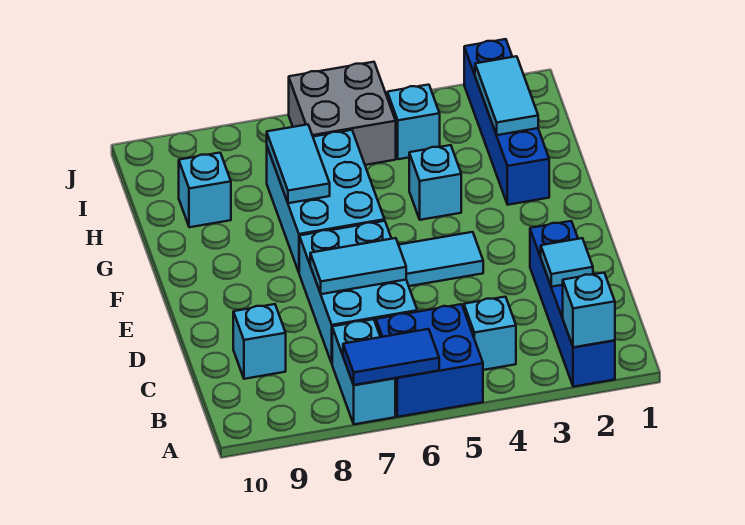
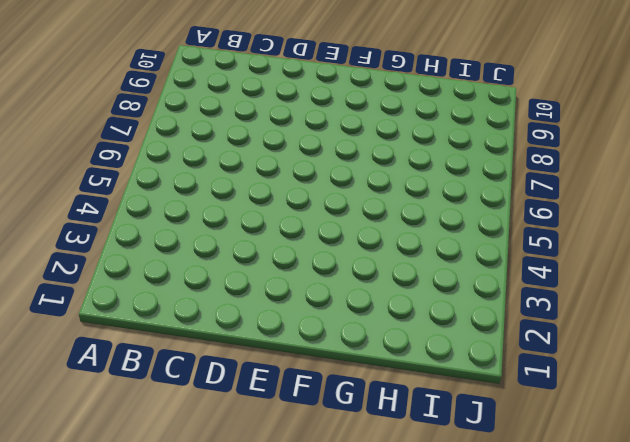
none -> blue brick A2:D2 level 1
none -> blue brick A5:B6 level 1
none -> cyan brick A7:B7 level 1

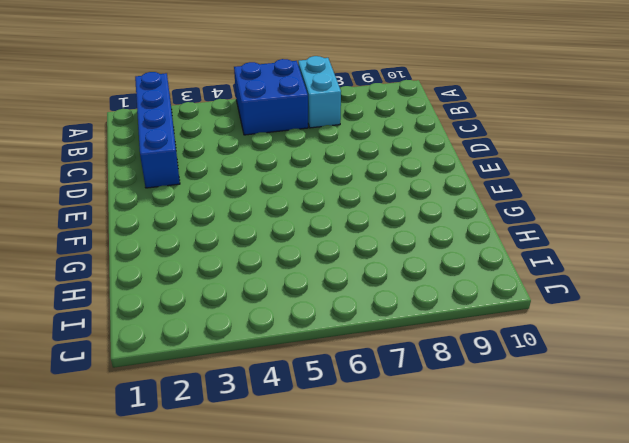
none -> cyan brick B4 level 1
none -> cyan brick C6:E7 level 1
none -> cyan brick C9 level 1

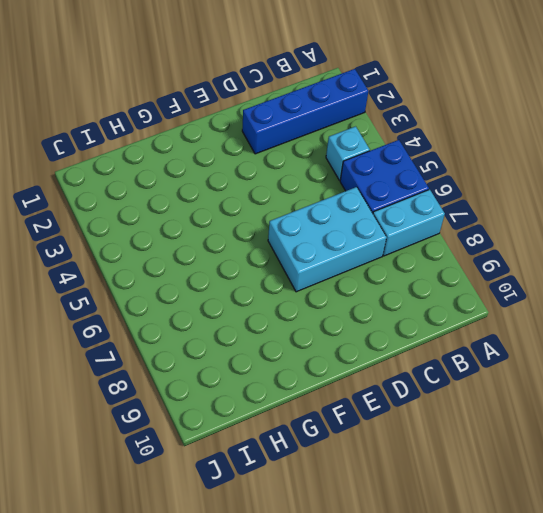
none -> cyan brick C9 level 1
none -> cyan tile E4:E5 level 1
none -> cyan brick F6:H7 level 1

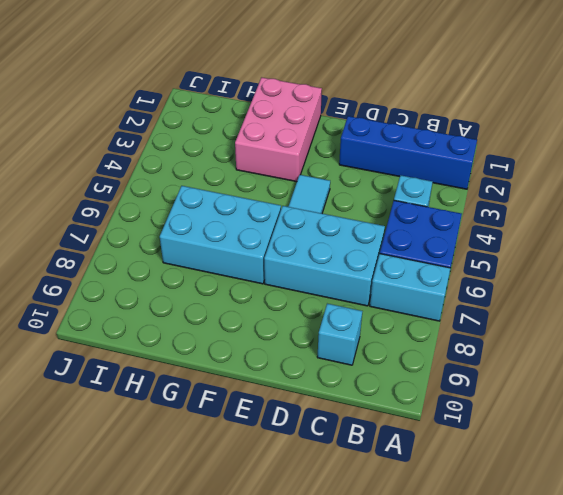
pink brick F1:G3 level 1 -> blue brick G2:J2 level 1
none -> cyan brick G4 level 1
none -> cyan brick H9 level 1
none -> cyan brick I4 level 1

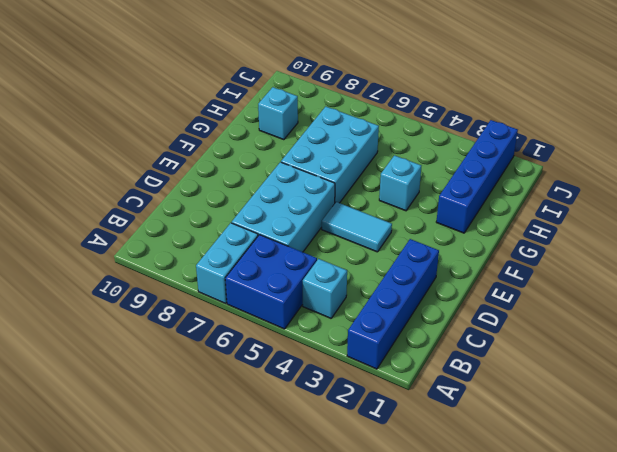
none -> cyan brick C9 level 1
none -> cyan brick I4 level 1
none -> grey brick I5:J6 level 1

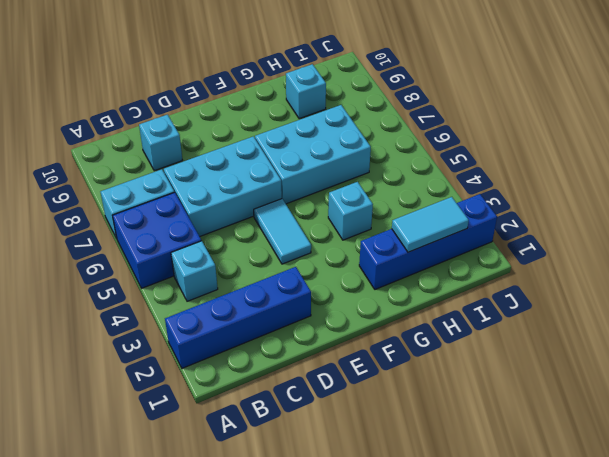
none -> cyan brick I4 level 1
none -> grey brick I5:J6 level 1
none -> cyan brick A2 level 2

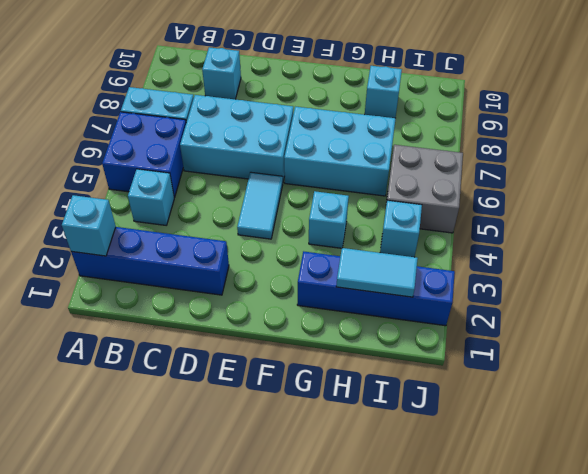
none -> blue tile A6:A7 level 2
none -> cyan tile C2 level 2
none -> cyan tile D6:D7 level 2

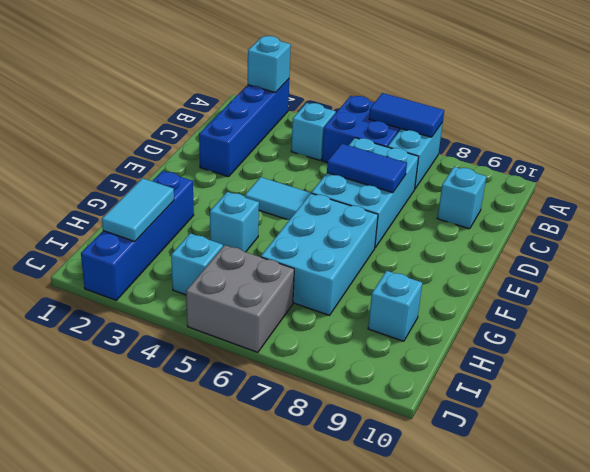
blue tile D6:D7 level 2 -> cyan tile D6:D7 level 2
none -> cyan tile C2 level 2
none -> cyan tile G7:H7 level 2

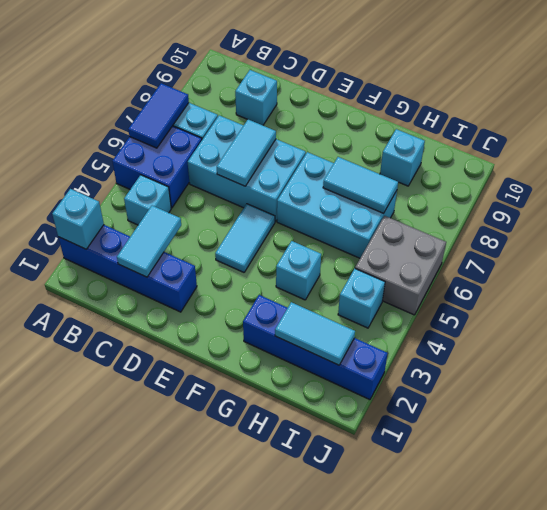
cyan tile C2:C3 level 2 -> cyan tile C2 level 2

